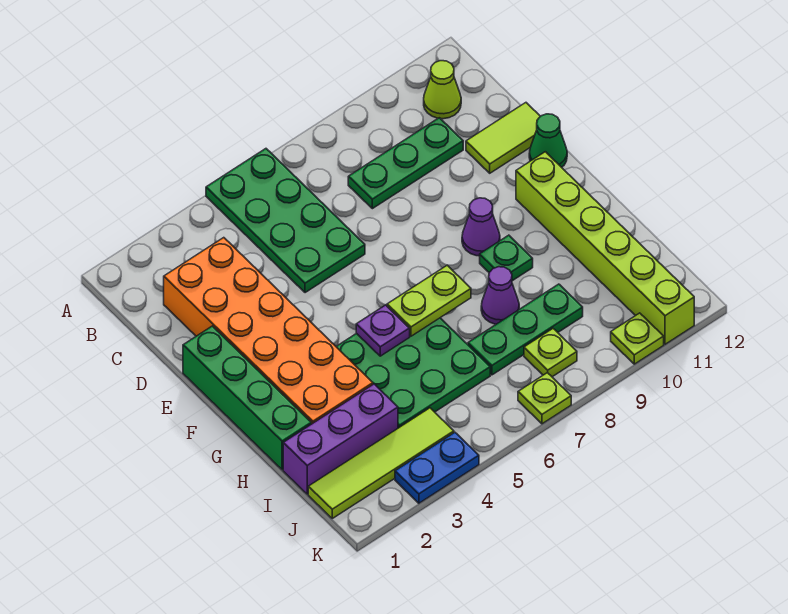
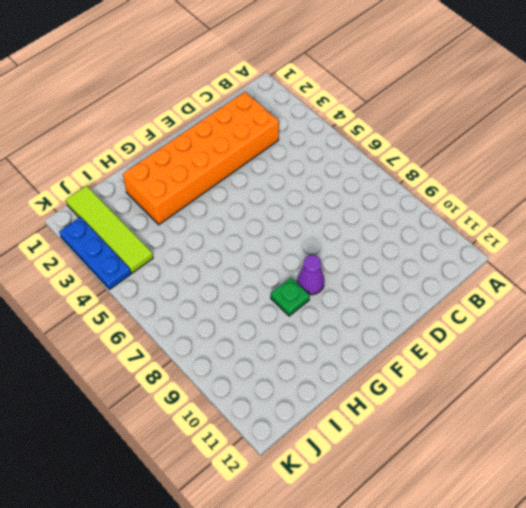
blue plate K2:K4 level 1 -> blue plate K3:K4 level 1
none -> green plate A5:D6 level 1
none -> lime cone B11 level 1
none -> green plate C8:C10 level 1

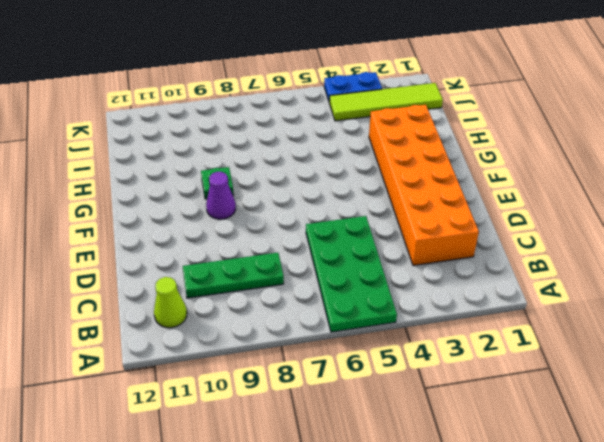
none -> lime tile D11:D12 level 1
none -> green brick E1:H1 level 1
none -> green cone E12 level 1

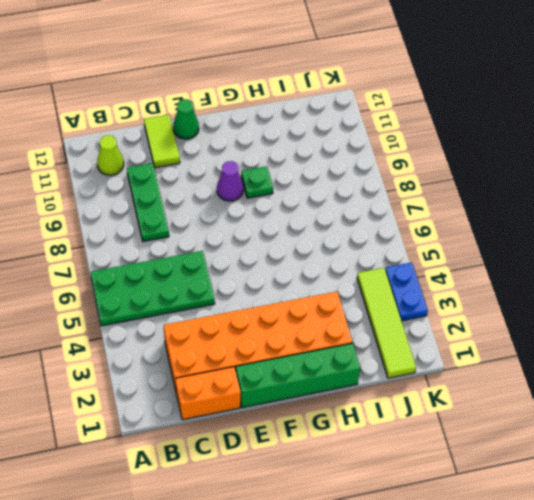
orange brick C1:D1 level 1 -> none
none -> lime brick F11:K11 level 1
none -> green plate G4:I6 level 1
none -> purple cone H8 level 1

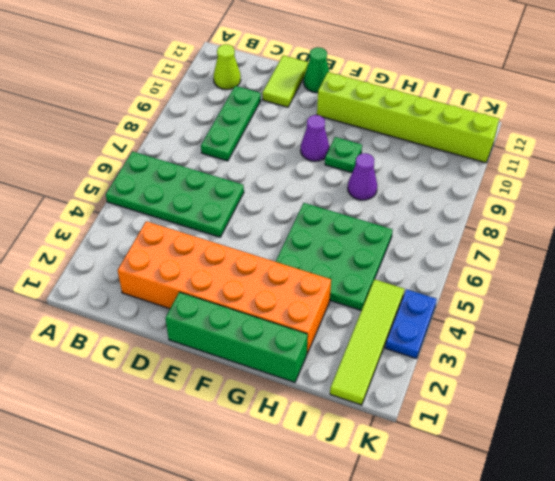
none -> purple brick I1:I3 level 1
none -> green plate I7:I9 level 1
none -> lime plate J8 level 1

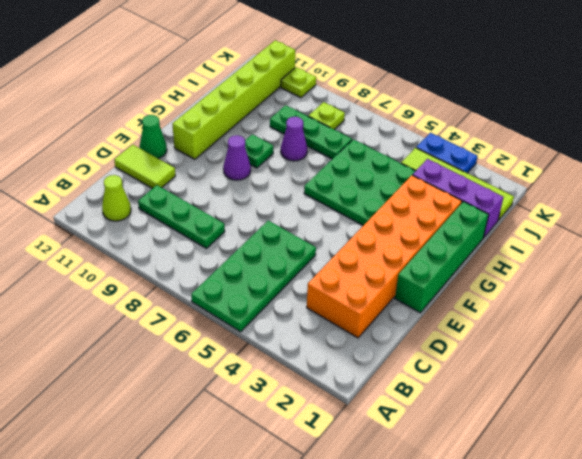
none -> lime plate K7 level 1
none -> purple plate G5 level 2
none -> lime plate G6:G7 level 2

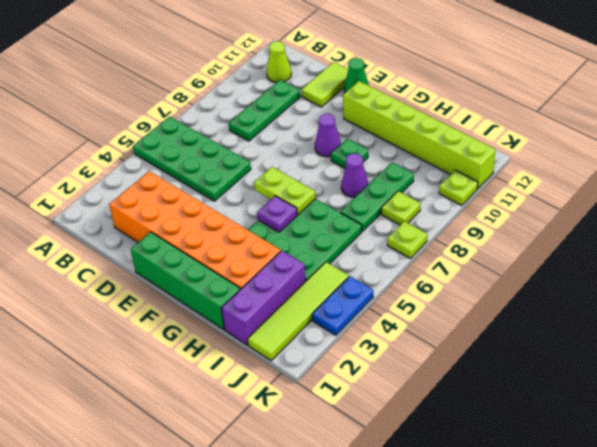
lime plate F6:G6 level 2 -> lime plate G6:G7 level 2

